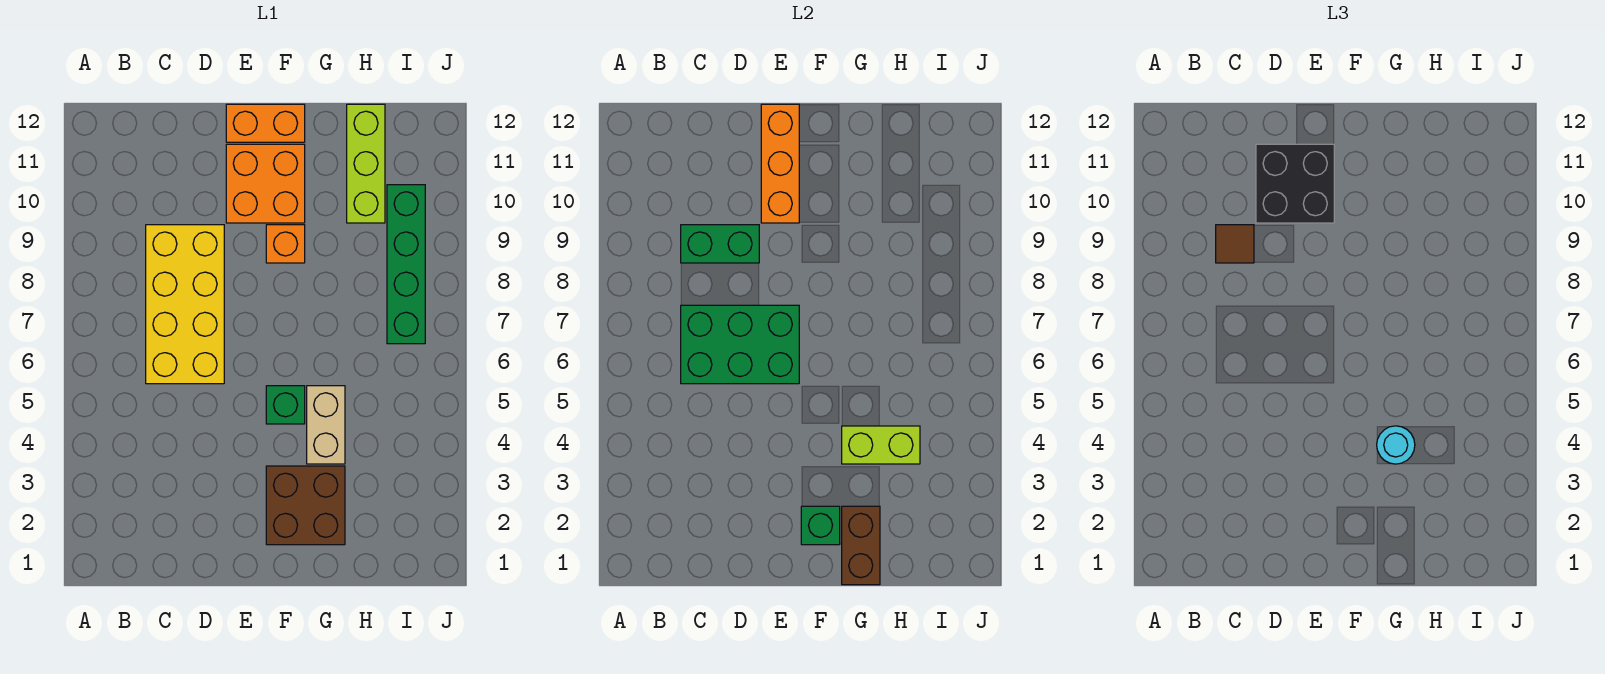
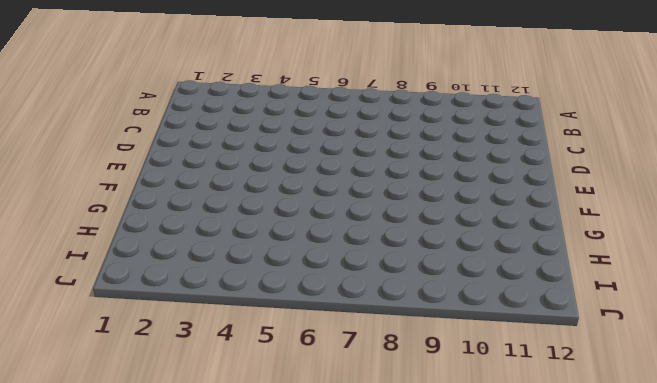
none -> yellow brick C6:D9 level 1
none -> orange brick E10:F11 level 1
none -> orange brick E12:F12 level 1

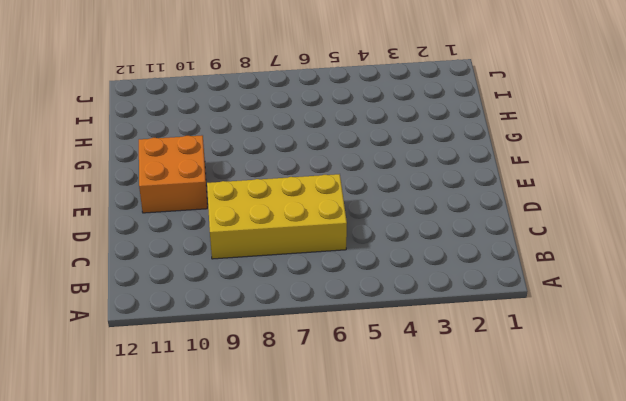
none -> orange brick E12:F12 level 1
none -> brown brick F2:G3 level 1
none -> green brick F5 level 1

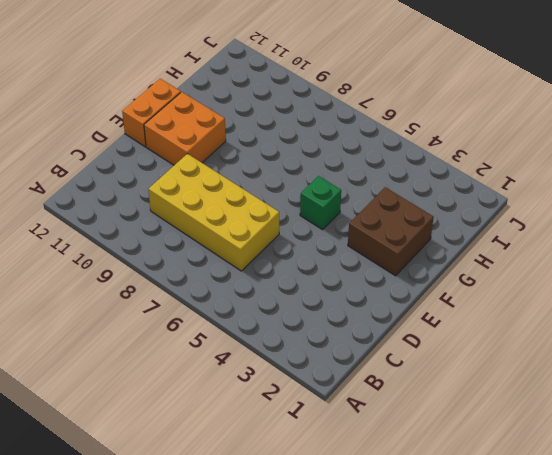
none -> orange brick F9 level 1
none -> tan brick G4:G5 level 1
none -> lime brick H10:H12 level 1

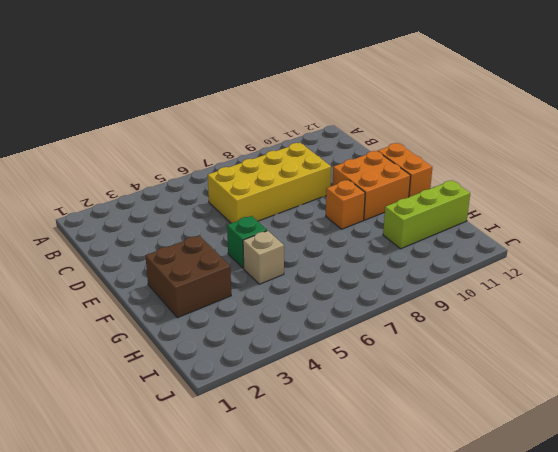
tan brick G5 level 1 -> tan brick G4:G5 level 1
none -> green brick I7:I10 level 1
none -> green brick C6:E7 level 2
none -> green brick C9:D9 level 2

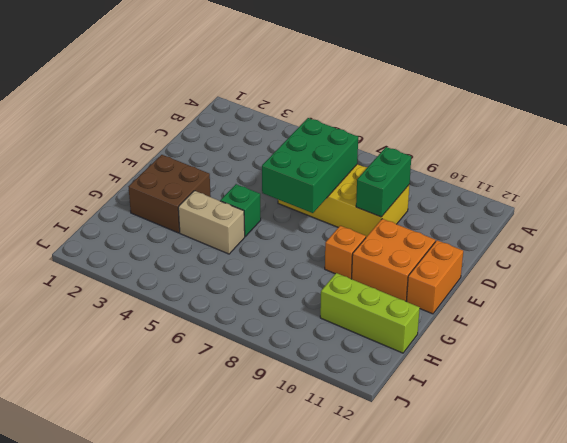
none -> green brick I7:I10 level 1
none -> orange brick E10:E12 level 2
none -> green brick F2 level 2

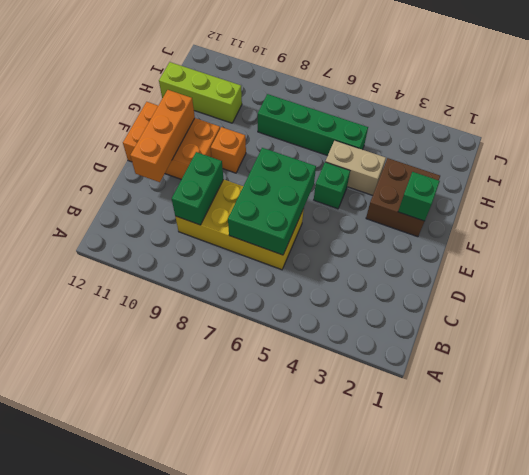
orange brick D11:F11 level 2 -> orange brick E10:E12 level 2
green brick H5:H8 level 1 -> green brick I7:I10 level 1
none -> brown brick G1:G2 level 2
none -> lime brick G4:H4 level 2
none -> brown tile C9 level 3

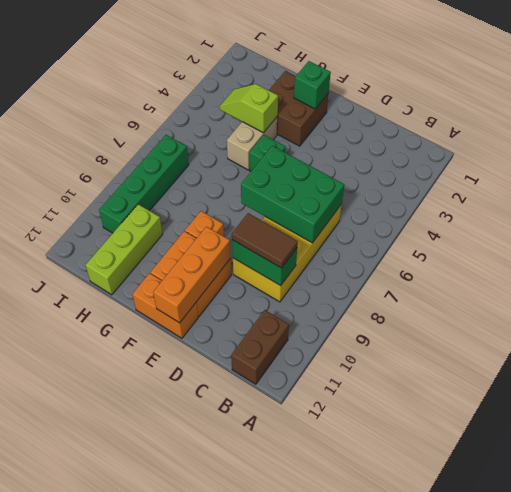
brown brick B11:B12 level 1 -> brown brick G1:G2 level 2
brown tile C9:D9 level 3 -> brown tile C9 level 3
lime slope G4:H4 level 2 top G -> lime brick G4:H4 level 2
none -> black brick D10:E11 level 3
none -> cyan round brick G4 level 3

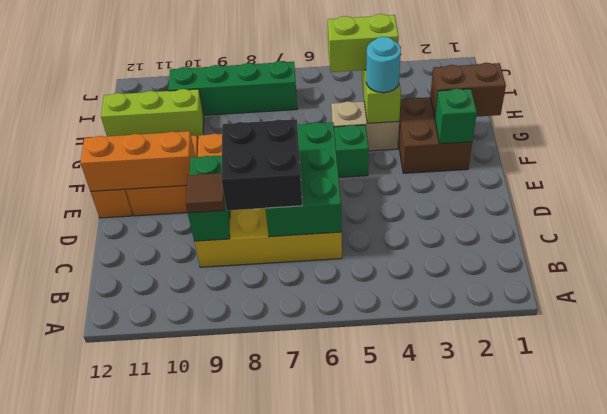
black brick C7:D8 level 3 -> black brick D10:E11 level 3
lime brick H4:H5 level 3 -> none

